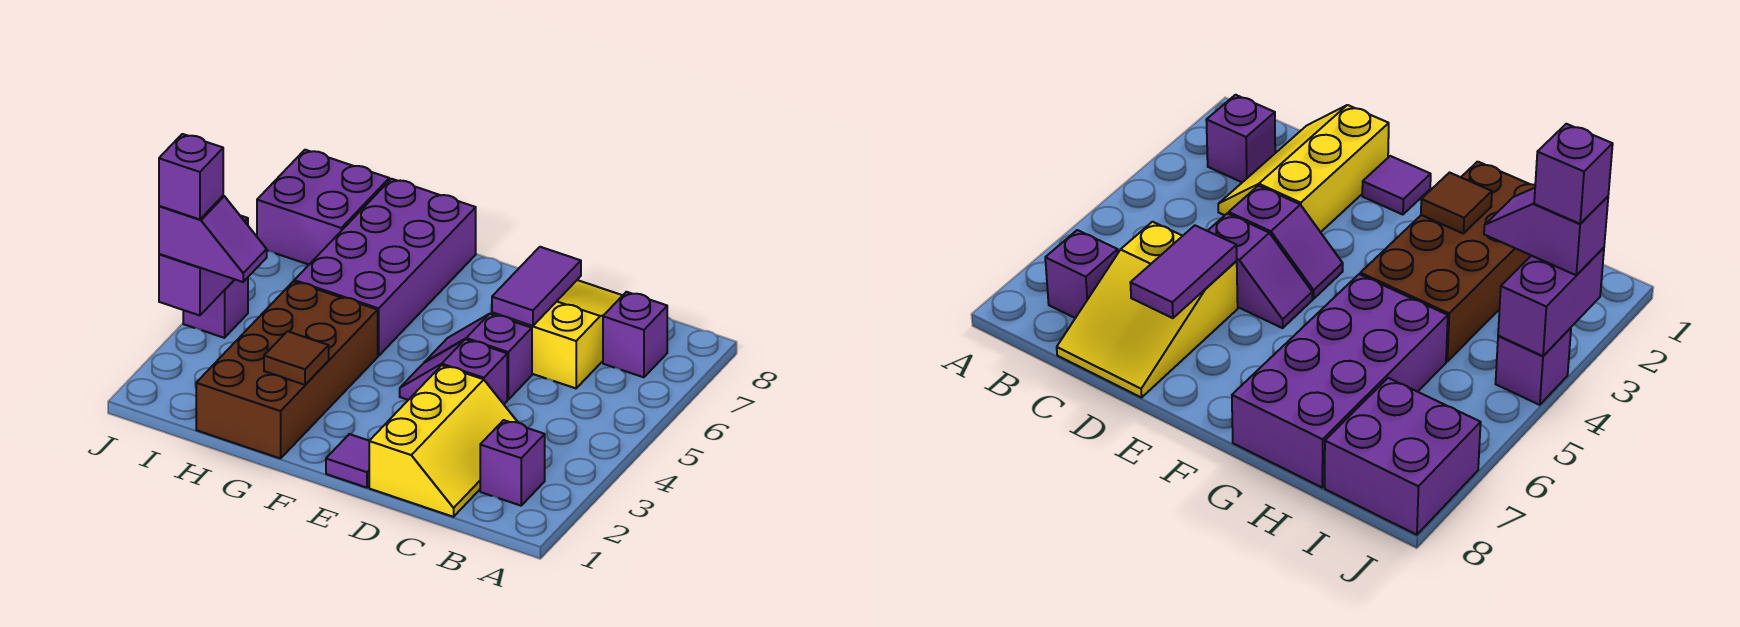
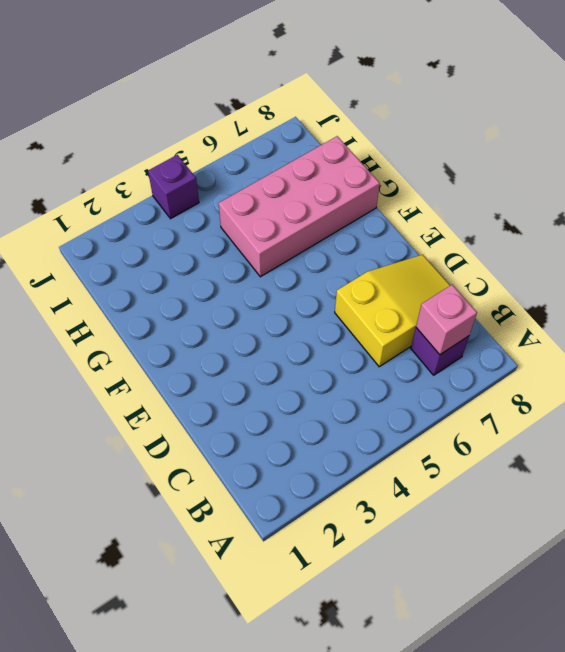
pink brick B7 level 2 -> none
pink brick G5:H8 level 1 -> purple brick G5:H8 level 1
none -> purple brick B2 level 1
none -> yellow slope C1:D3 level 1 top D
none -> purple slope D4:E4 level 1 top D

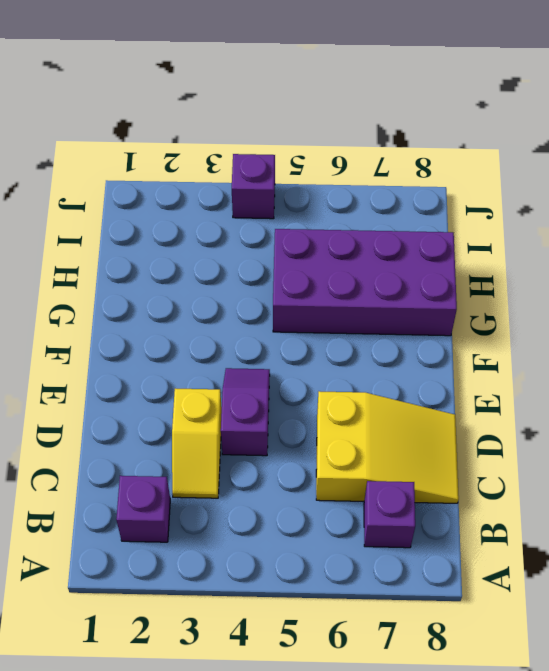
yellow slope C3:D3 level 1 top D -> yellow slope C1:D3 level 1 top D
none -> purple slope D5:E5 level 1 top D
none -> purple tile E1 level 1
none -> brown brick G1:H4 level 1

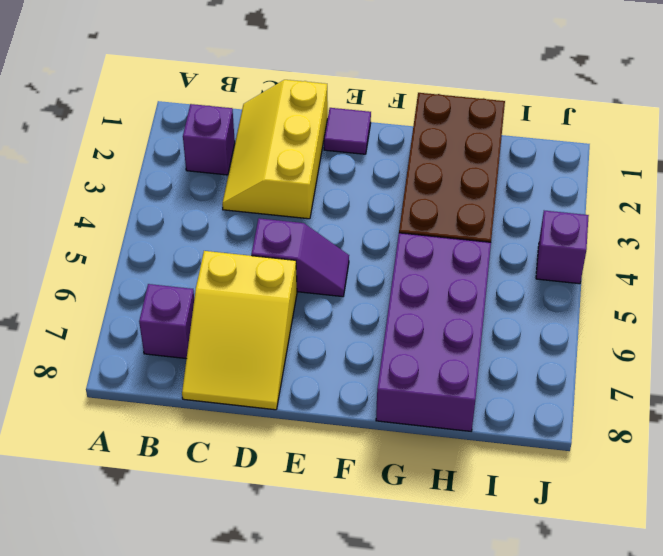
none -> purple slope D4:E4 level 1 top D
none -> purple brick I7:J8 level 1
none -> purple tile D6:D7 level 2

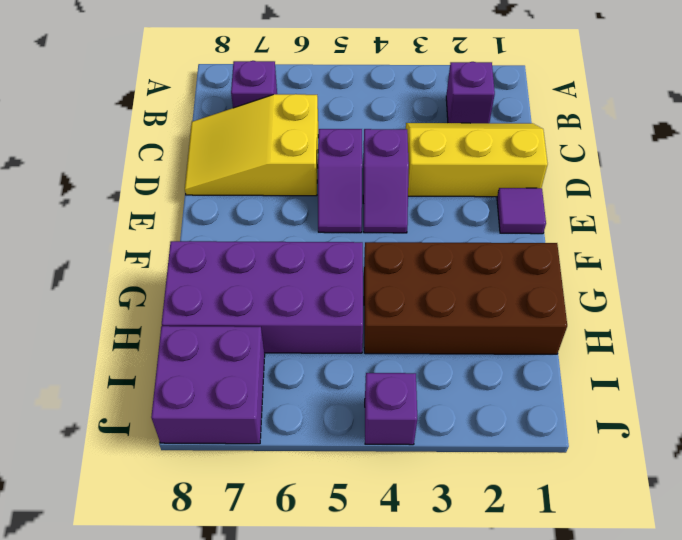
none -> purple tile D6:D7 level 2
none -> brown tile G2 level 2
none -> purple brick J3:J4 level 2

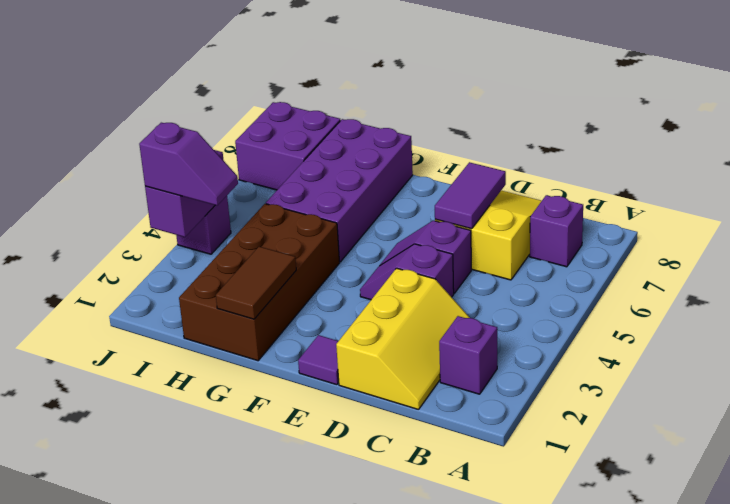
brown tile G1:G2 level 2 -> brown tile G2 level 2
none -> purple brick J3 level 4

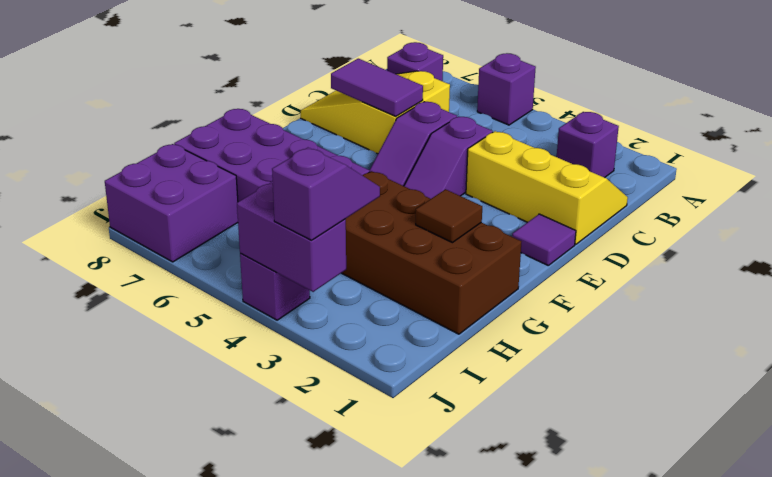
purple brick A5 level 1 -> purple brick J3 level 4

